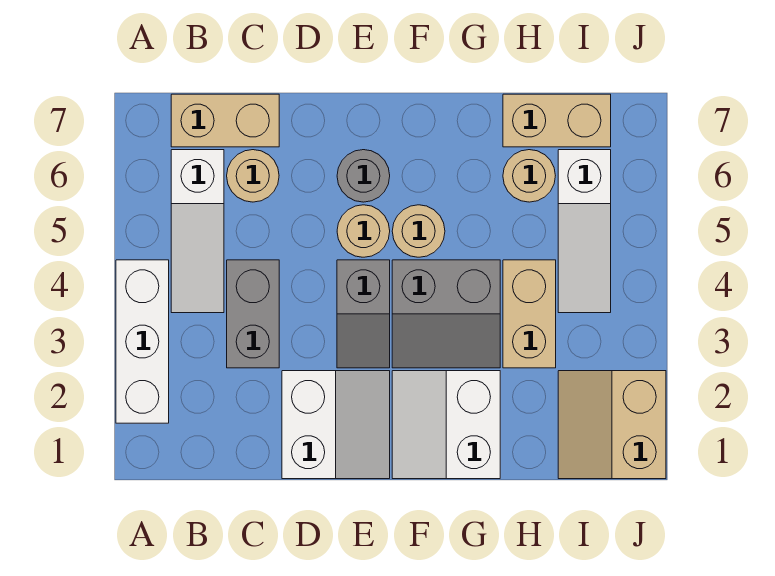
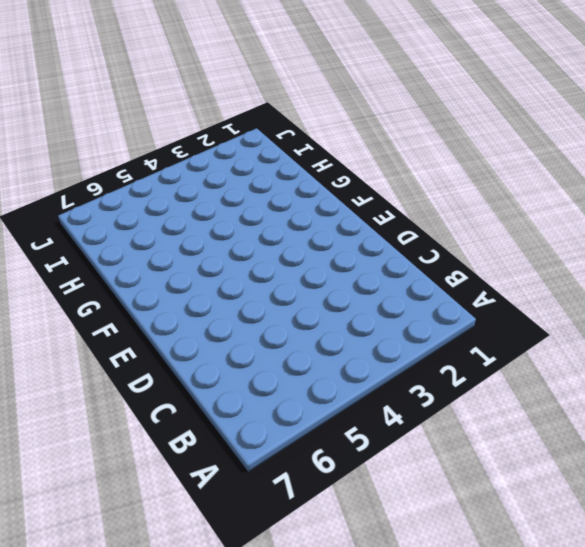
none -> white brick A2:A4 level 1
none -> white slope B4:B6 level 1 top 6
none -> tan brick B7:C7 level 1

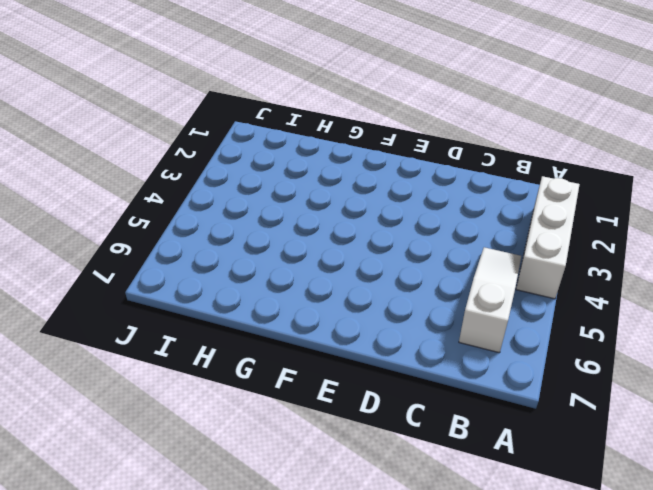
none -> tan brick B7:C7 level 1
none -> grey brick C3:C4 level 1
none -> tan round brick C6 level 1

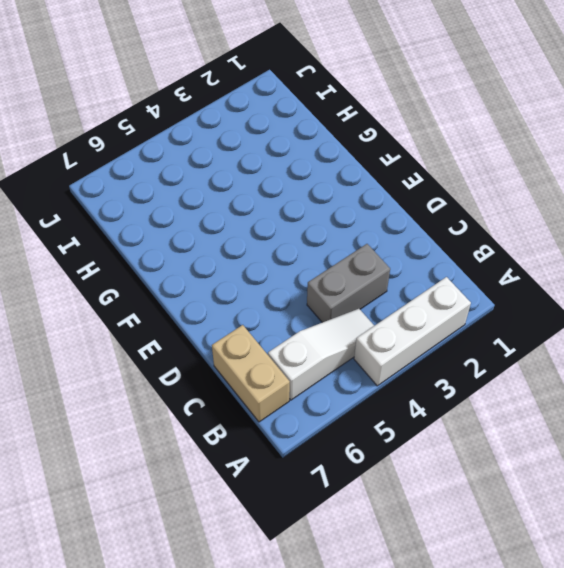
none -> tan round brick C6 level 1
none -> white slope D1:E2 level 1 top D
none -> grey slope E3:E4 level 1 top 4

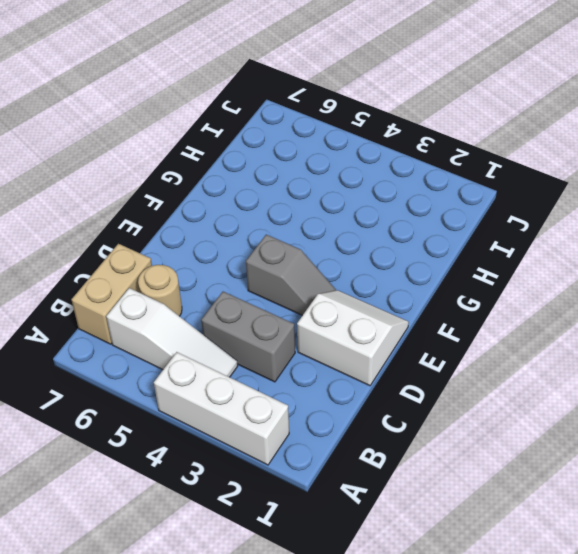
none -> tan round brick E5 level 1
none -> grey round brick E6 level 1
none -> white slope F1:G2 level 1 top G

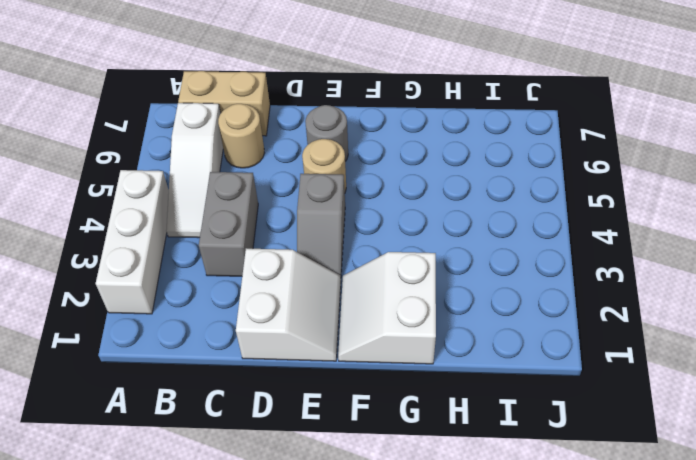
none -> grey slope F3:G4 level 1 top 4
none -> tan round brick F5 level 1
none -> tan brick H3:H4 level 1

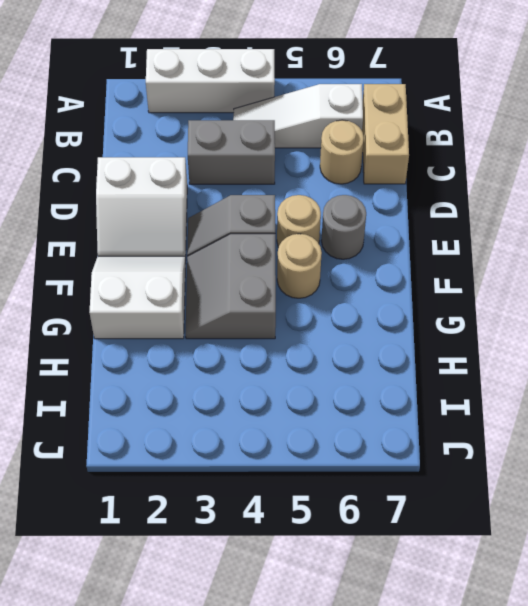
none -> tan brick H3:H4 level 1
none -> tan round brick H6 level 1
none -> tan brick H7:I7 level 1

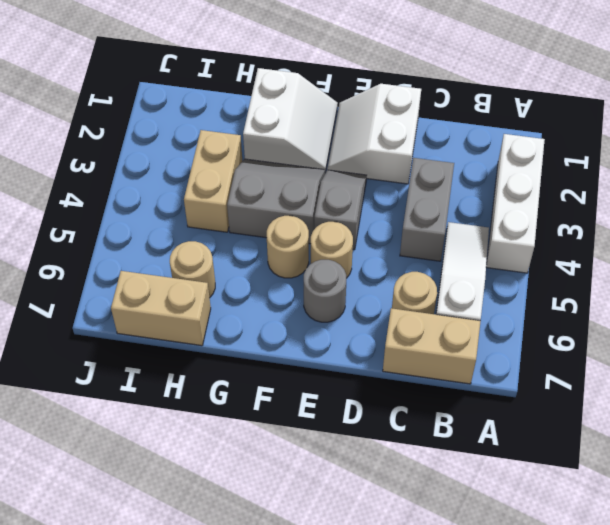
none -> tan slope I1:J2 level 1 top J
none -> white slope I4:I6 level 1 top 6

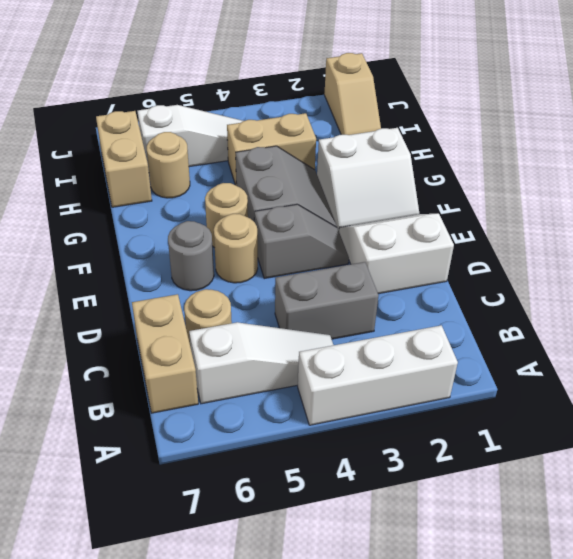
tan slope I1:J1 level 1 top J -> tan slope I1:J2 level 1 top J

